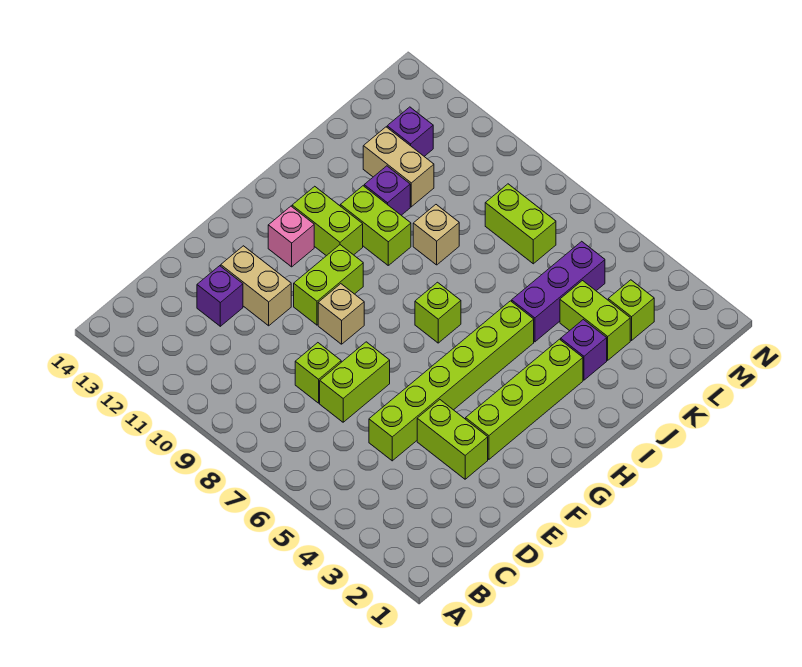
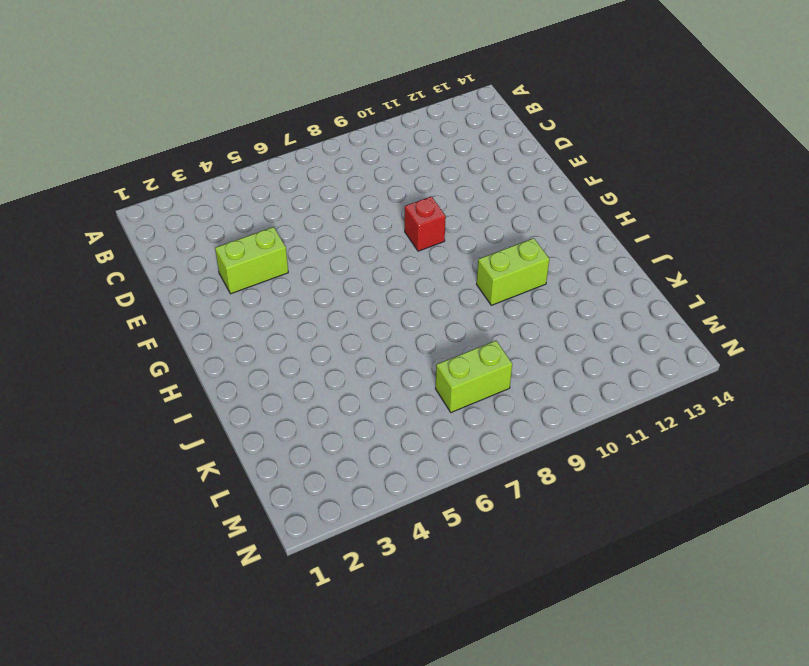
red brick F9 level 1 -> tan brick F9 level 1
none -> lime brick D5:I5 level 1
none -> lime brick D7:E7 level 1
none -> lime brick D8 level 1

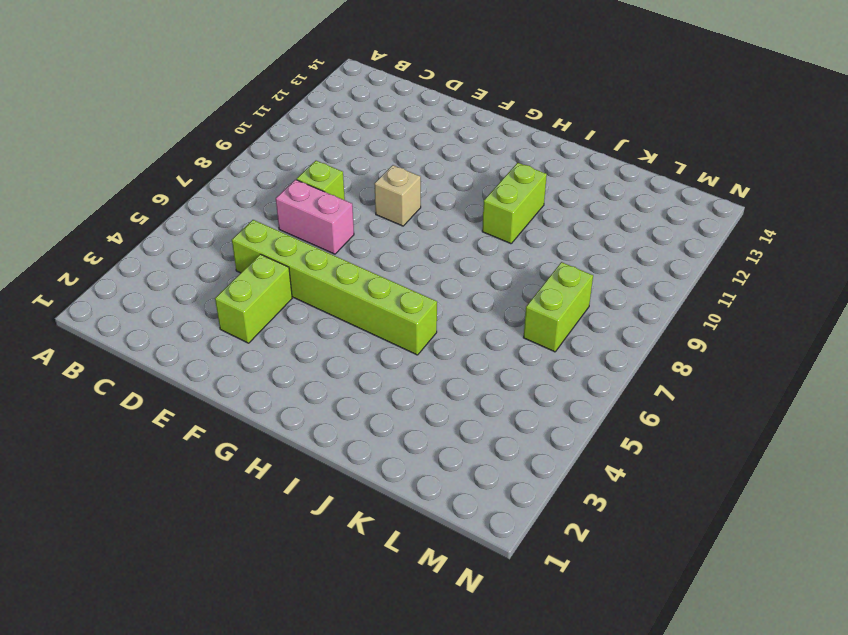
pink brick D7:E7 level 1 -> lime brick D7:E7 level 1
none -> purple brick D12 level 1
none -> tan brick E11:E12 level 1
none -> lime brick F3:I3 level 1

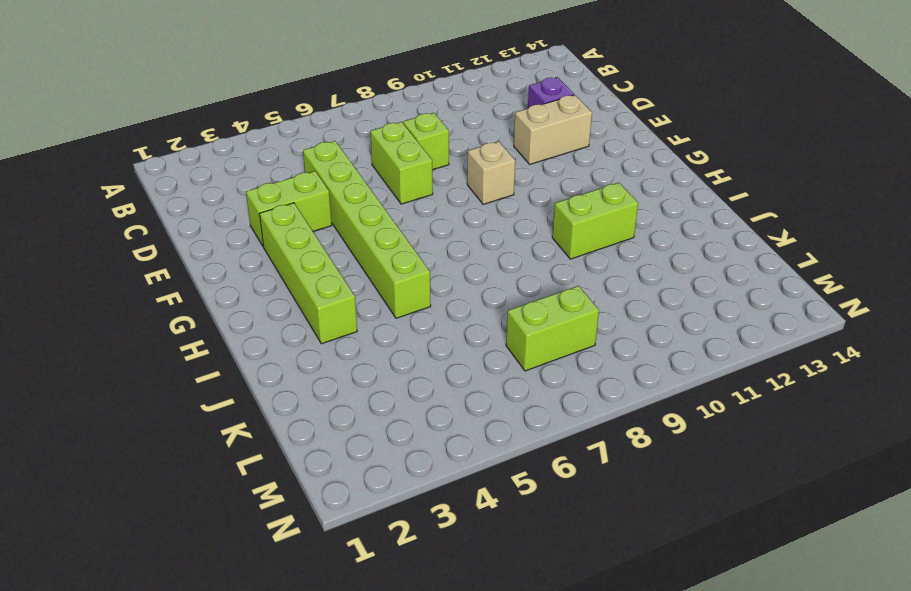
none -> lime brick F10:G10 level 1
none -> pink brick G12 level 1
none -> lime brick H7 level 1

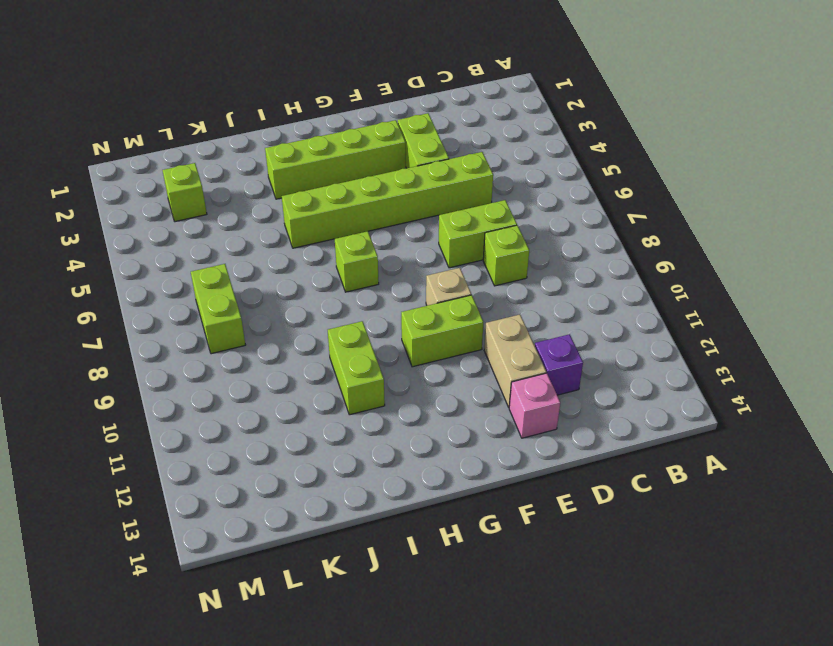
pink brick E13 level 1 -> pink brick G12 level 1
none -> lime brick H11:H12 level 1
none -> purple brick J3 level 1
none -> purple brick J5:L5 level 1

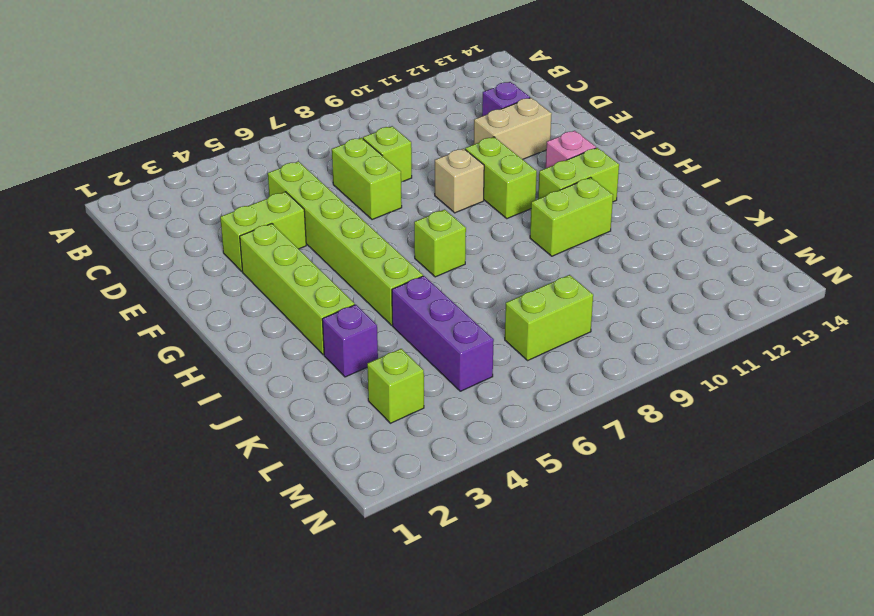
none -> tan brick J9 level 1
none -> purple brick J11 level 1
none -> lime brick K3:K4 level 1

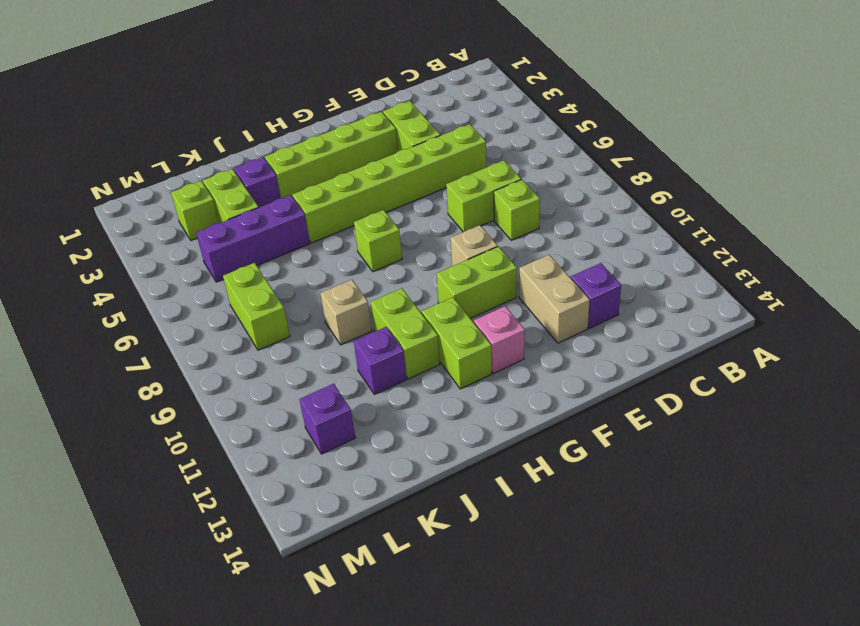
none -> tan brick K11:K12 level 1

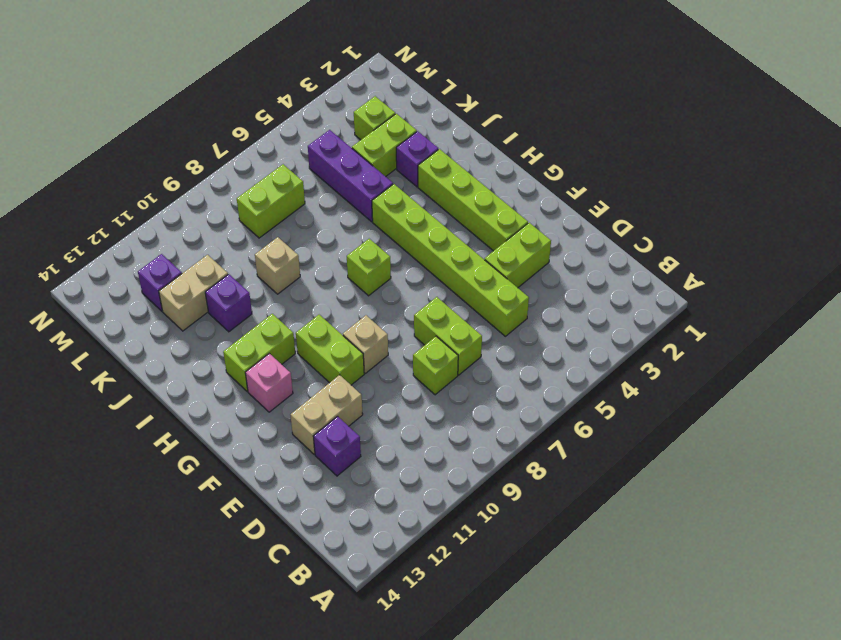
none -> lime brick I10:I11 level 1

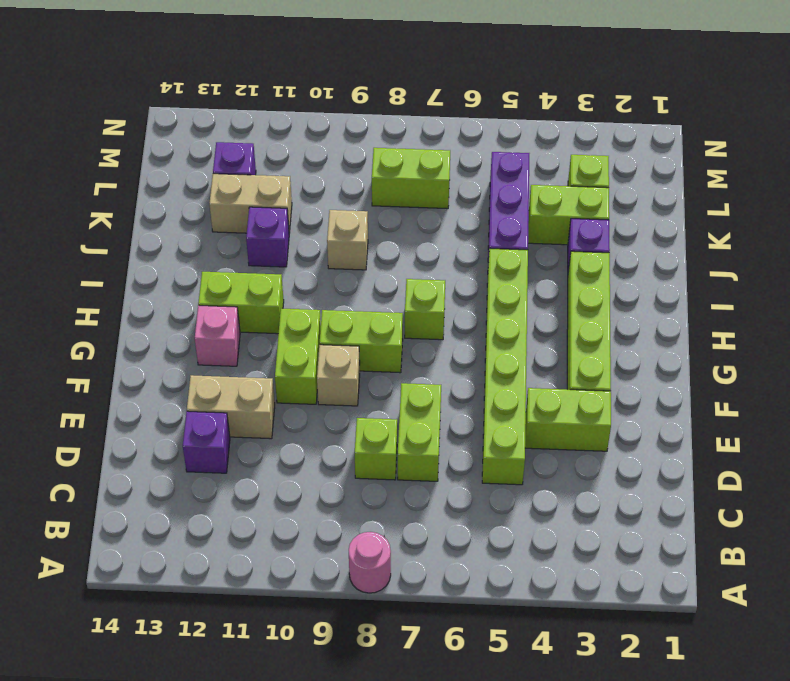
pink round brick A8 level 1 -> none
lime brick G8:G9 level 1 -> lime brick I10:I11 level 1

